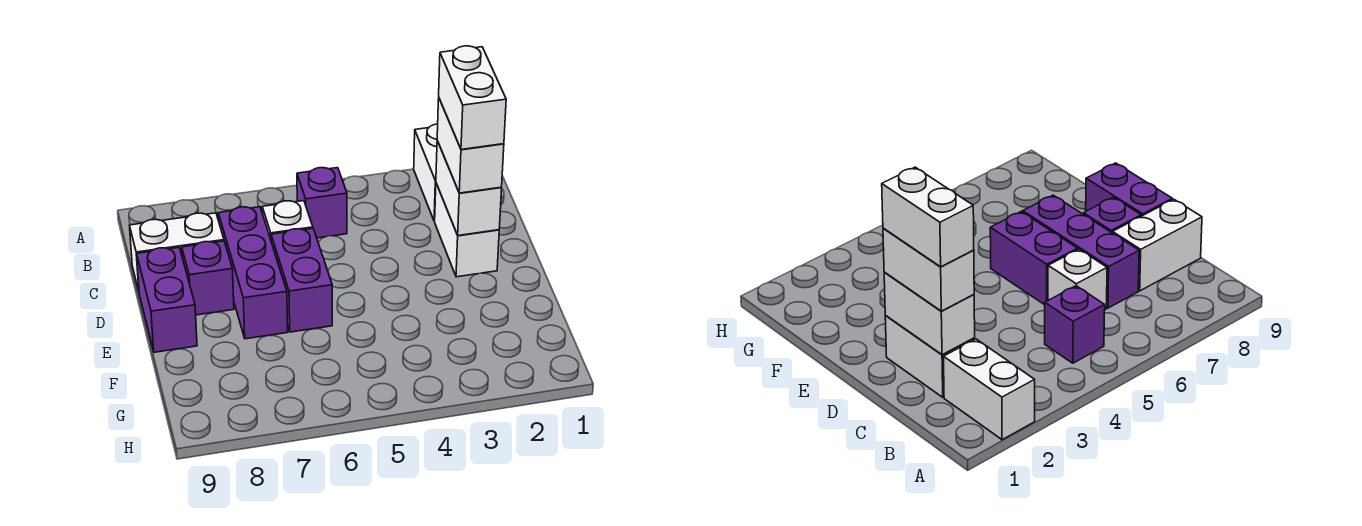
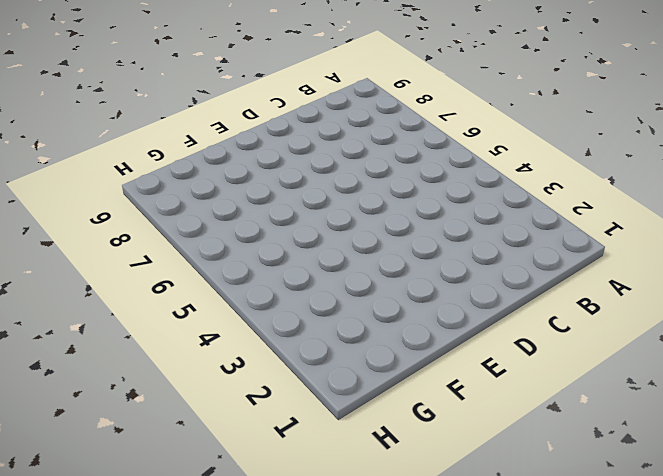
none -> white brick A2:B2 level 1
none -> purple brick B5 level 1
none -> white brick C2:D2 level 1

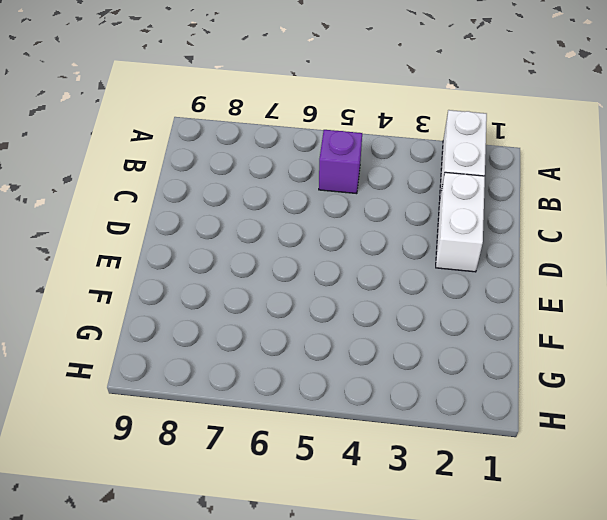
none -> white brick C6 level 1
none -> purple brick C7:E7 level 1
none -> white brick C8:C9 level 1

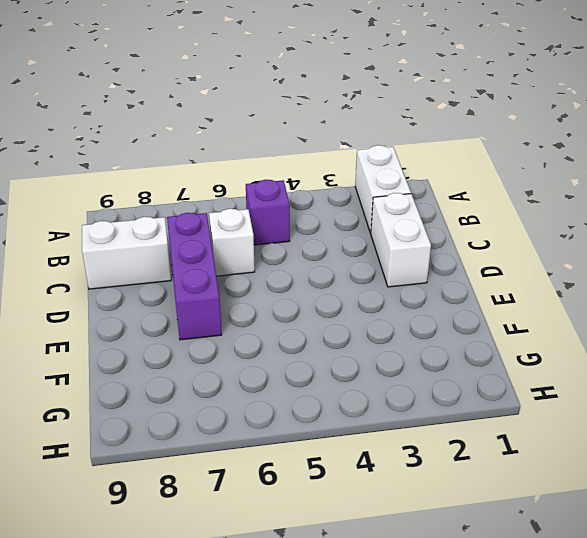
none -> purple brick D6:E6 level 1
none -> purple brick D8 level 1
none -> purple brick D9:E9 level 1

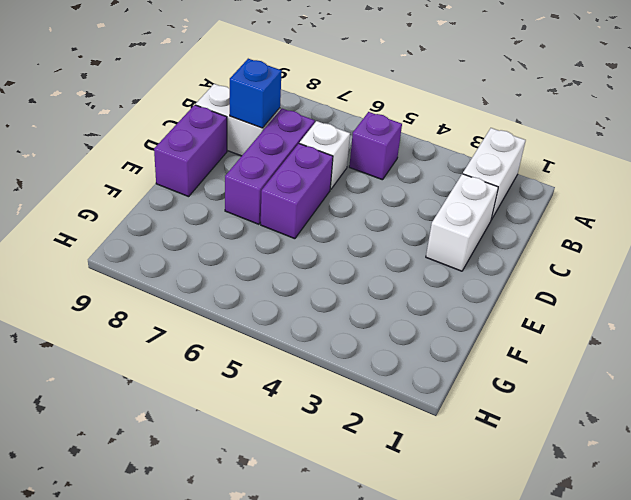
blue brick C8 level 2 -> none
none -> purple brick D8 level 1
none -> white brick C2:D2 level 2
none -> white brick C2:D2 level 3

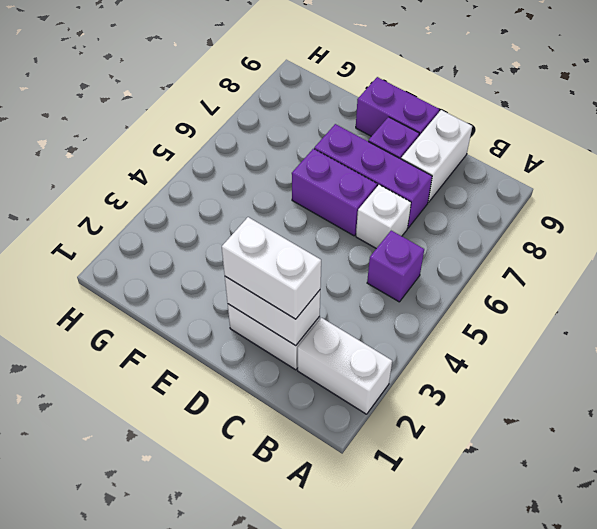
none -> white brick C2:D2 level 4

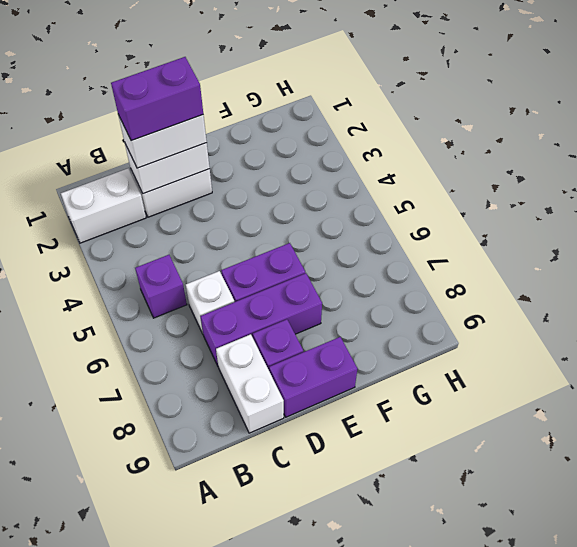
purple brick C2:D2 level 4 -> white brick C2:D2 level 4

